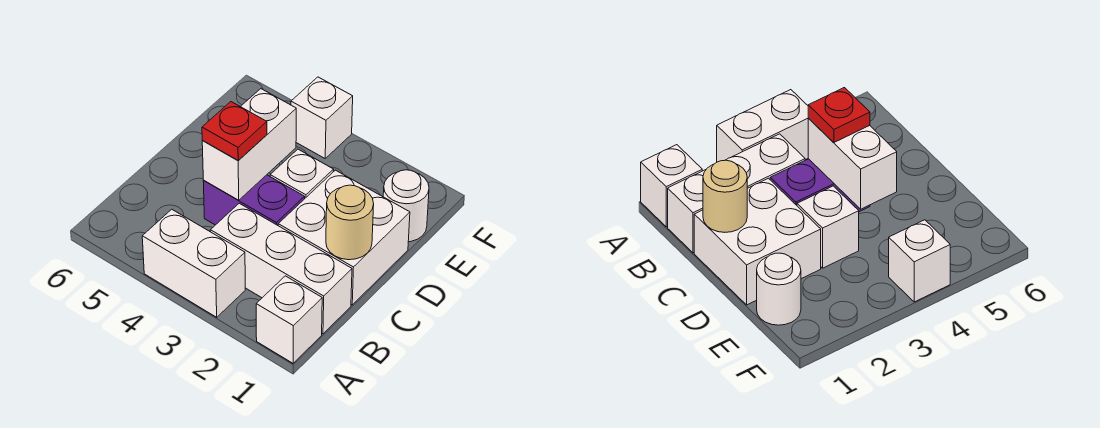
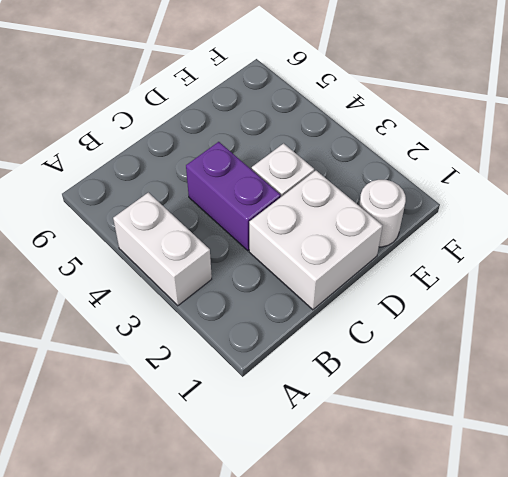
none -> white brick A1 level 1
none -> white brick B1:B3 level 1

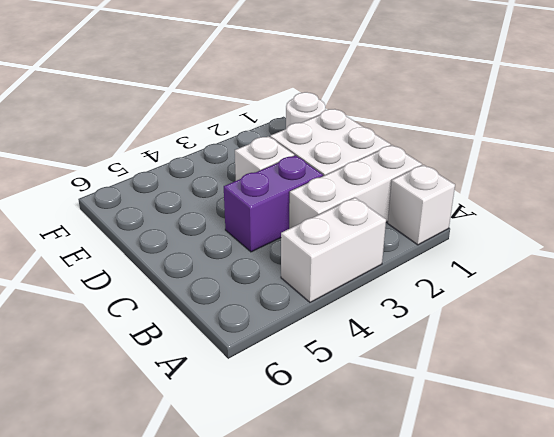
none -> white brick F4 level 1
none -> tan round brick C1 level 2

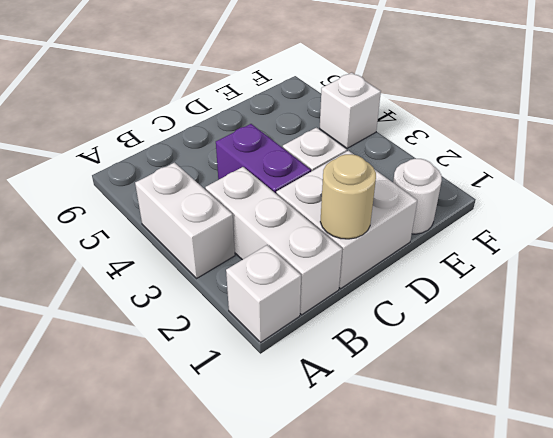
none -> white brick C4:D4 level 2
none -> red plate C4 level 3

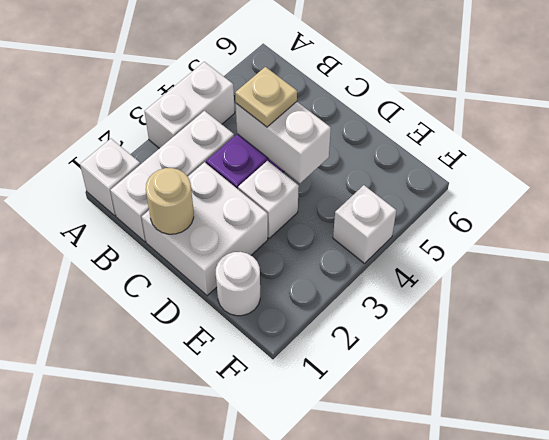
tan plate C4 level 3 -> red plate C4 level 3

